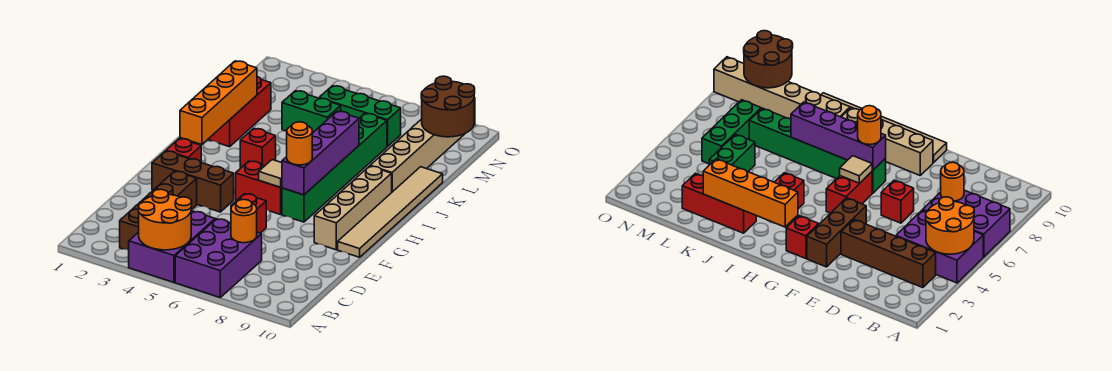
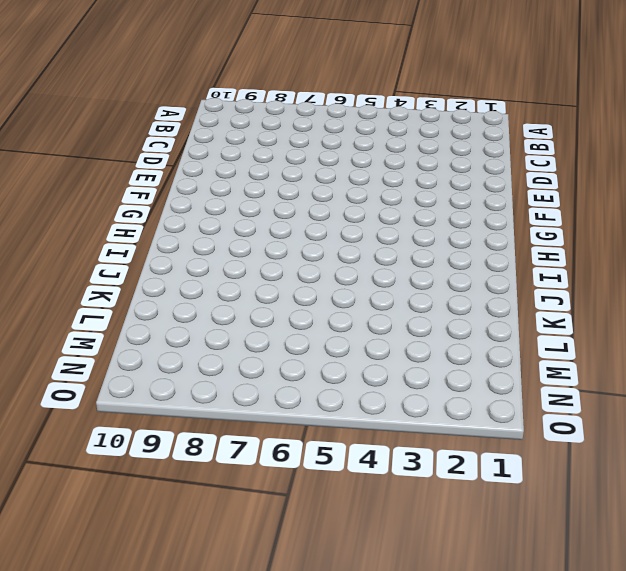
none -> purple brick A4:C5 level 1
none -> purple brick A6:C7 level 1
none -> brown brick B3:E3 level 1

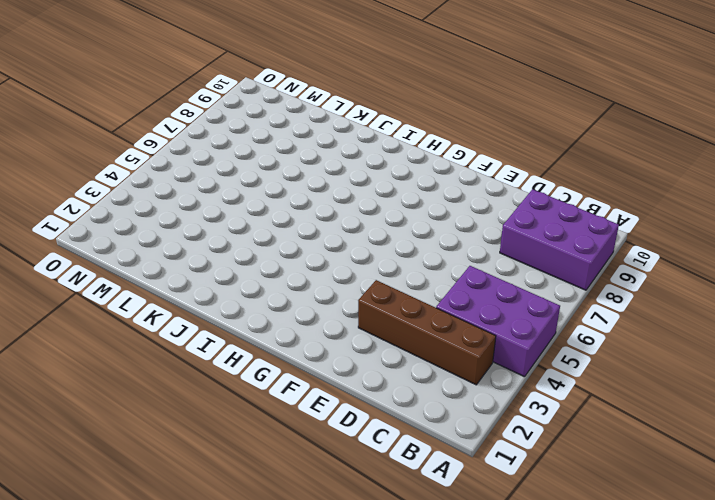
purple brick A8:C9 level 1 -> purple brick A6:C7 level 1
none -> red brick E6 level 1
none -> brown brick F2:F4 level 1
none -> tan brick F9:I9 level 1

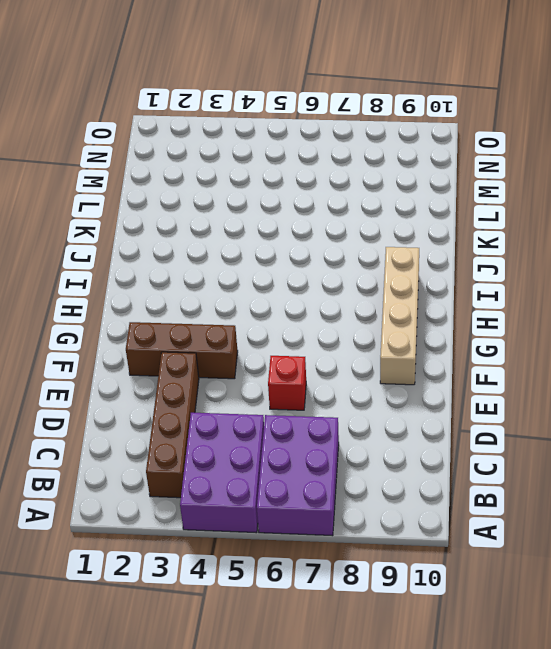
none -> tan tile F10:K10 level 1
none -> red brick G2 level 1
none -> red brick G5:G6 level 1

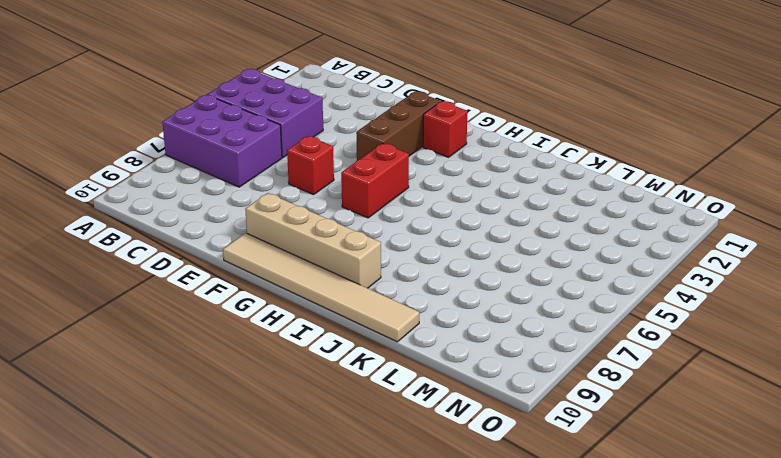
none -> brown brick B3:E3 level 1
none -> green brick G7:L7 level 1
none -> red brick I4 level 1

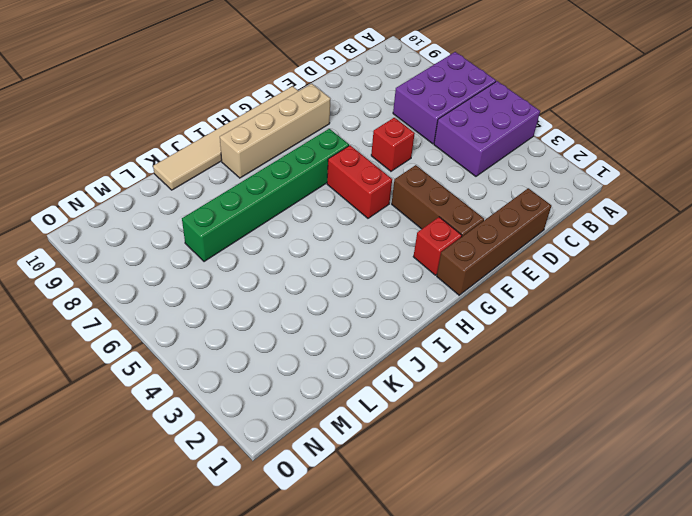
brown brick D1:G1 level 1 -> brown brick B3:E3 level 1
none -> red brick I4 level 1
none -> red brick J2:L2 level 1
none -> tan brick J9:O9 level 1

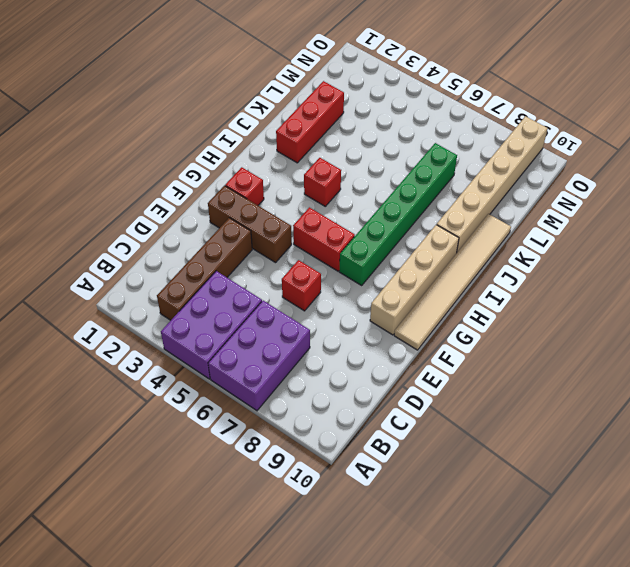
none -> green brick L4:L5 level 1
none -> green brick M5:M7 level 1
none -> orange round brick A4:B5 level 2

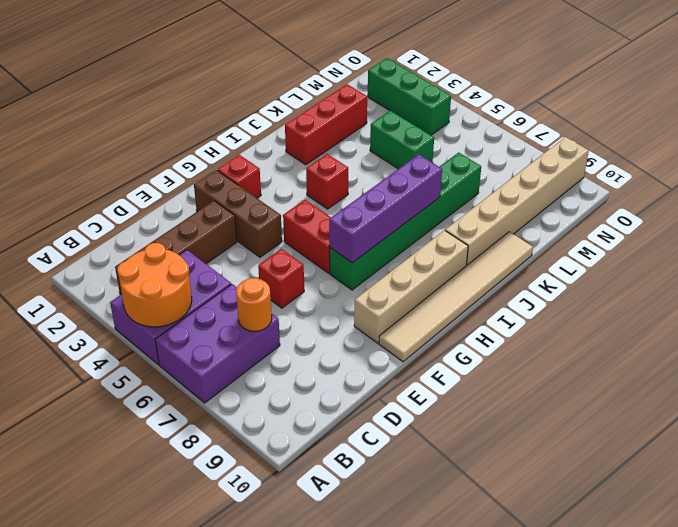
green brick N2:N4 level 1 -> green brick M5:M7 level 1
none -> tan tile G6 level 2
none -> orange brick H2:K2 level 2
none -> brown round brick M9:N10 level 2

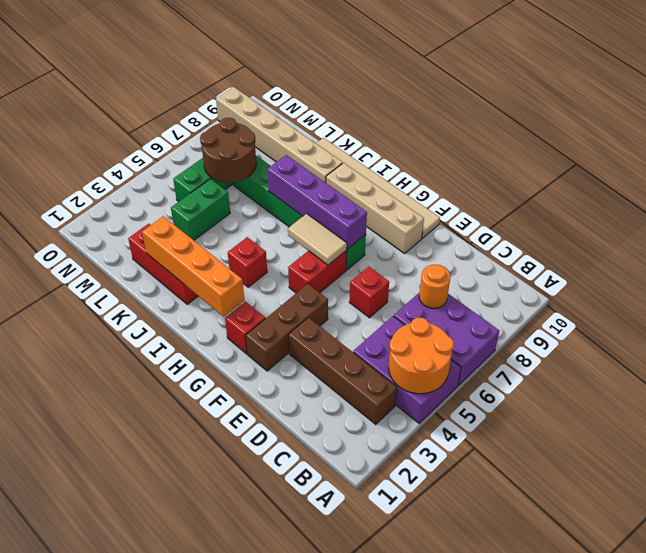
tan tile G6:H6 level 2 -> tan tile G6 level 2
brown round brick L6:M7 level 2 -> brown round brick M9:N10 level 2
none -> orange round brick G7 level 3

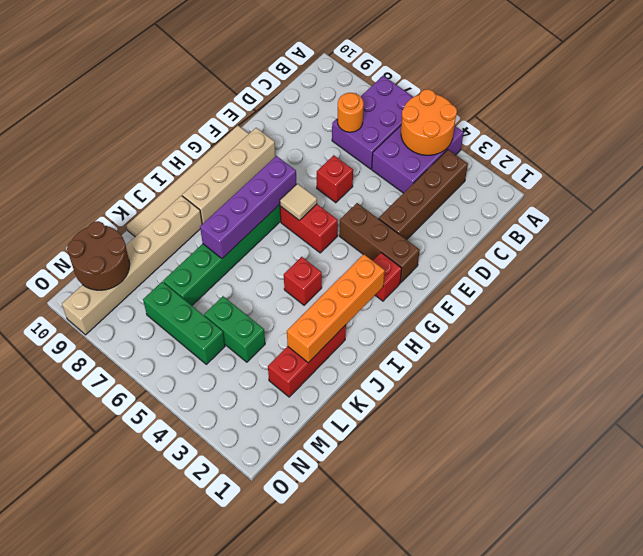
none -> orange round brick G7 level 3

